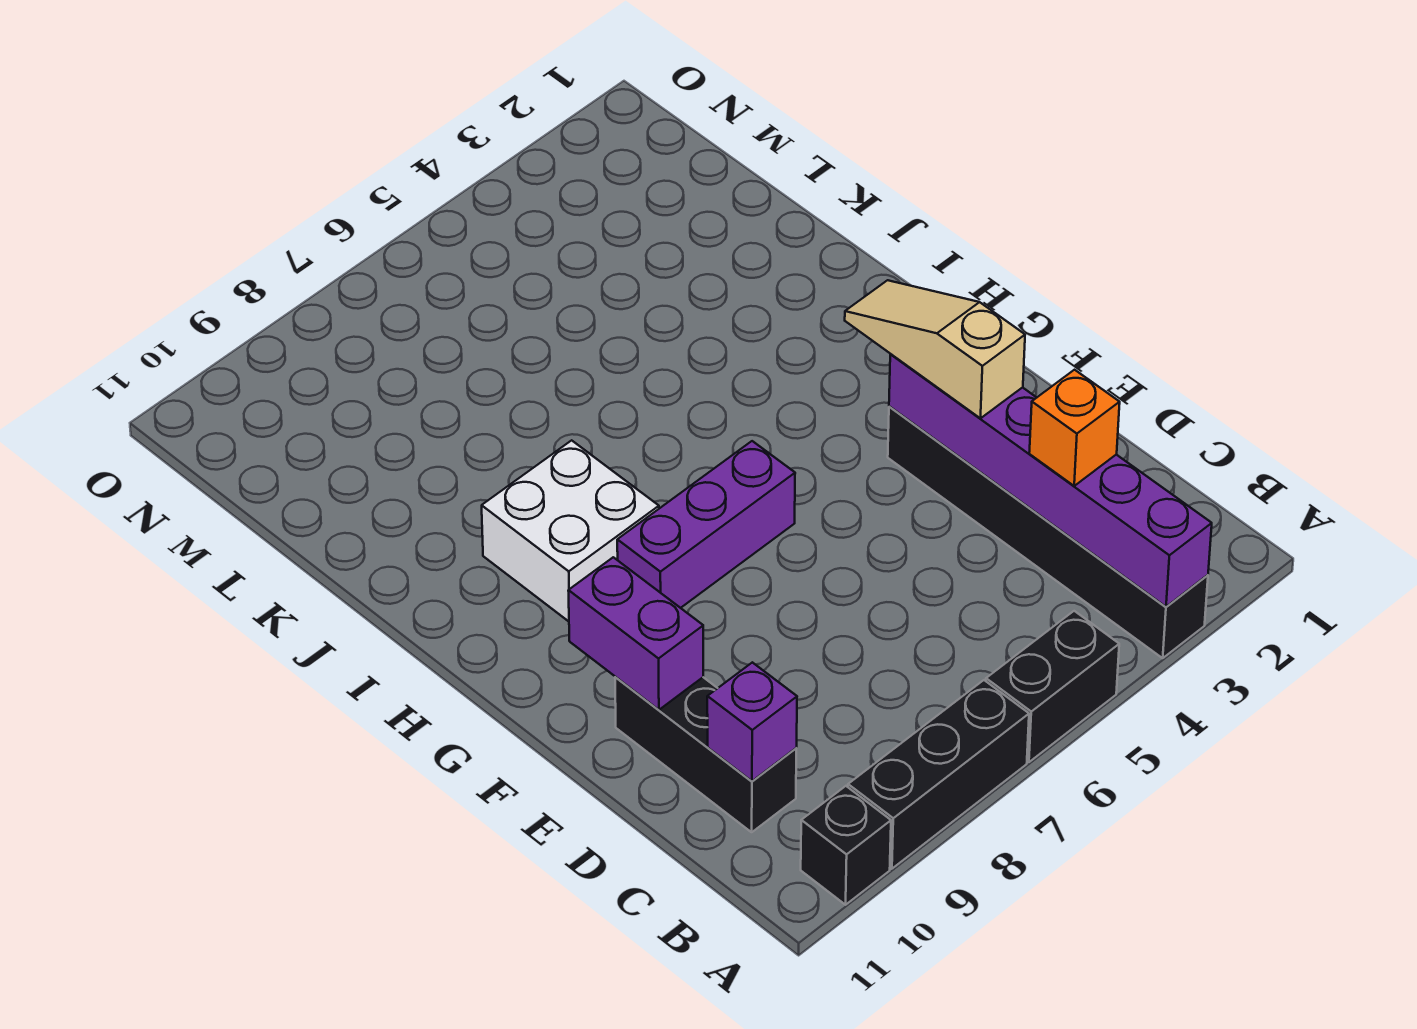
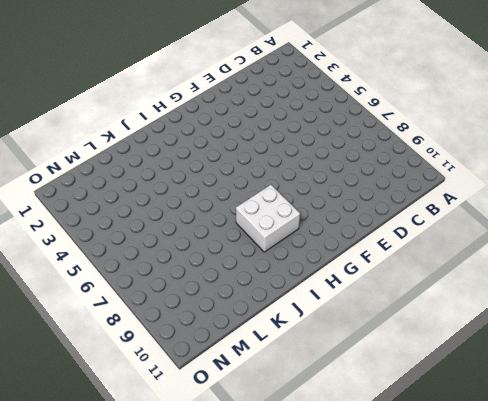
none -> black brick A3:F3 level 1
none -> black brick A5:A6 level 1
none -> black brick A7:A9 level 1

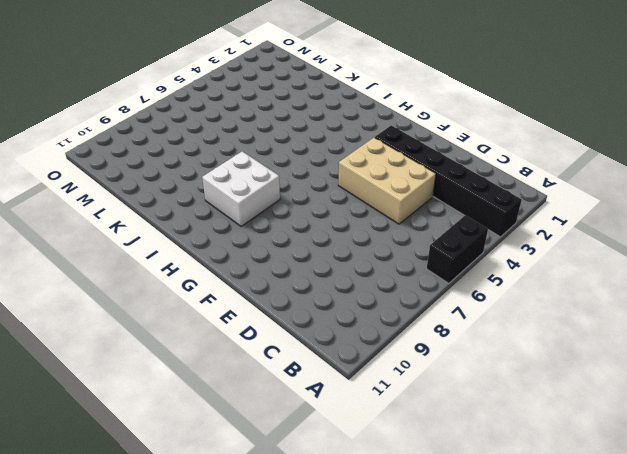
tan brick D4:F5 level 1 -> none
none -> black brick A7:A9 level 1
none -> black brick A10 level 1
none -> black brick C10:E10 level 1

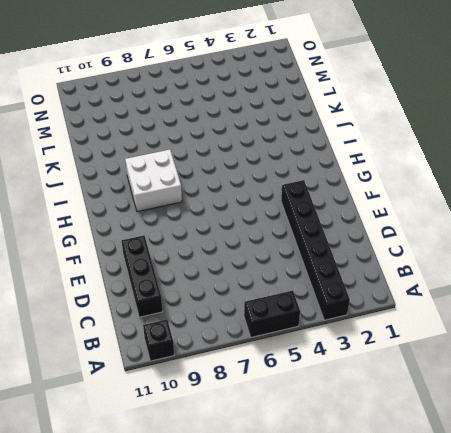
none -> black brick A7:A9 level 1
none -> purple brick G6:G8 level 1
none -> purple brick A3:F3 level 2

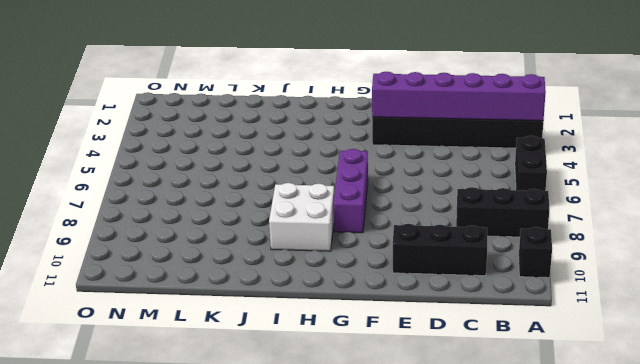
black brick A8:C8 level 1 -> black brick A7:A9 level 1
none -> purple brick C10 level 2
none -> purple brick E10:F10 level 2
none -> orange brick C3 level 3

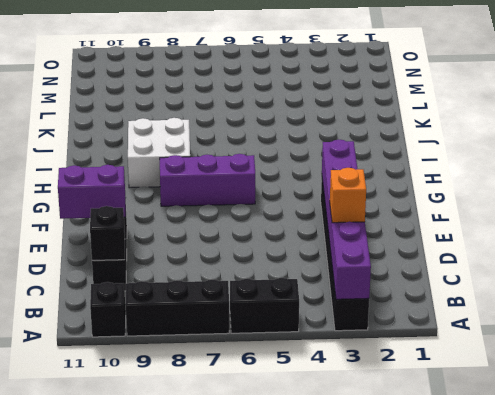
black brick C10 level 2 -> purple brick C10 level 2
purple brick E10:E11 level 2 -> purple brick E10:F10 level 2
none -> tan slope E3:G3 level 3 top E

